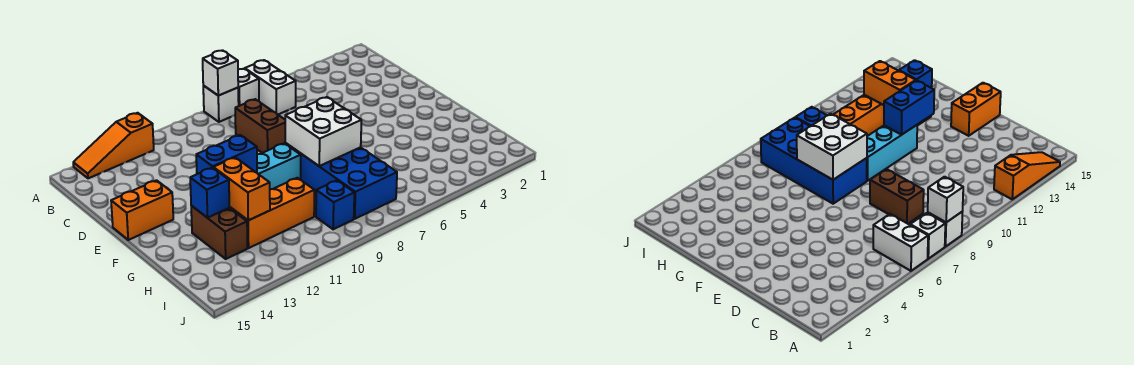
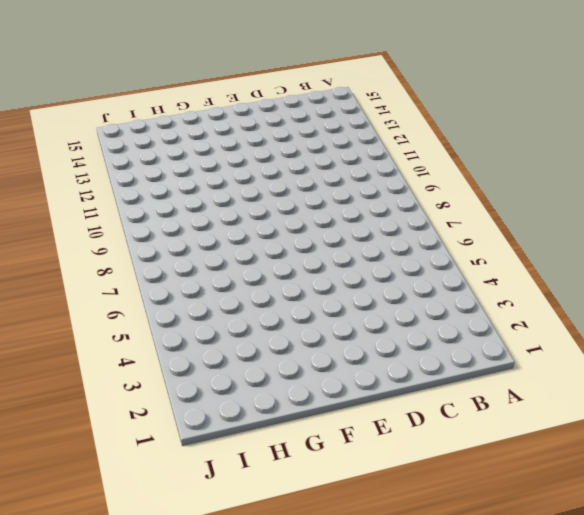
none -> white brick A6:B6 level 1
none -> white brick A7 level 1
none -> white brick A8 level 1

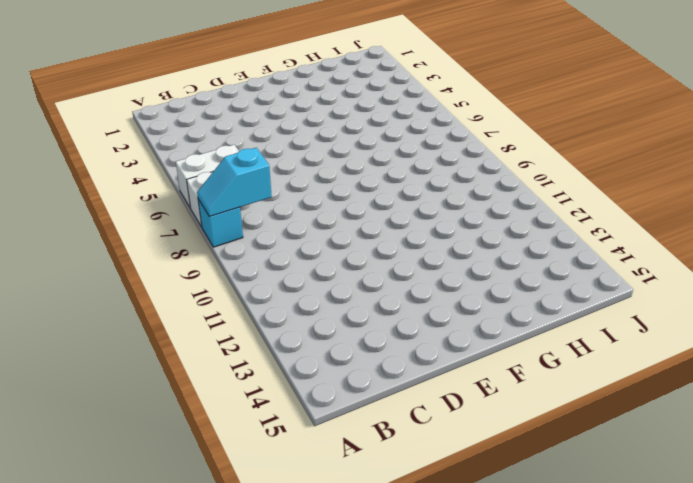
cyan brick A8 level 1 -> white brick A8 level 1
cyan slope A8:B8 level 2 top B -> white brick A8 level 2
none -> orange slope A12:A14 level 1 top 12
none -> brown brick C8:D8 level 1
none -> orange brick E14:E15 level 1

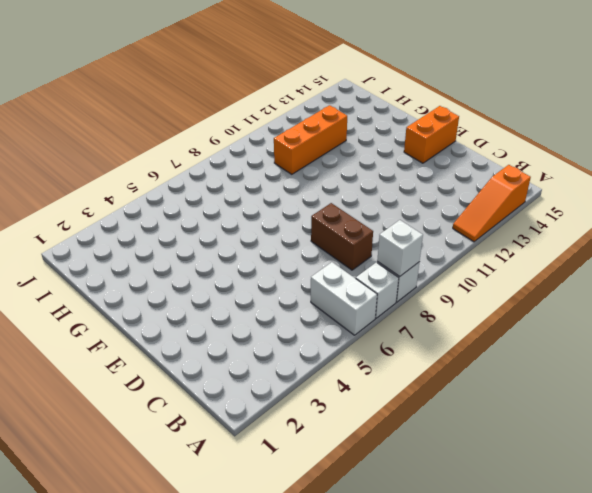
orange slope A12:A14 level 1 top 14 -> orange slope A12:A14 level 1 top 12
none -> blue brick F7:I8 level 1
none -> cyan brick F9:F11 level 1
none -> brown brick G13:H13 level 1

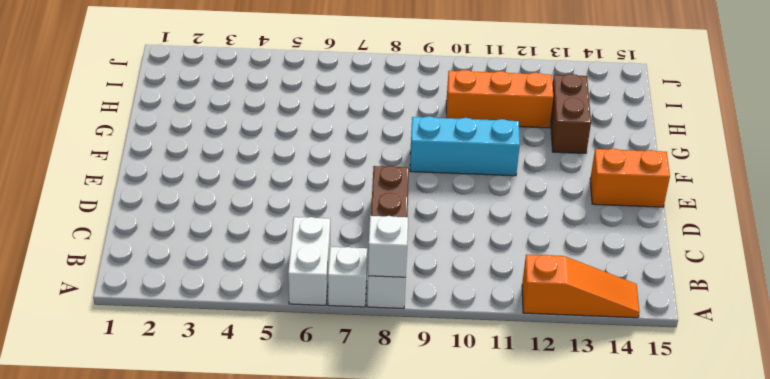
none -> blue brick F7:I8 level 1
none -> blue brick I9 level 1
none -> white brick F7:G8 level 2

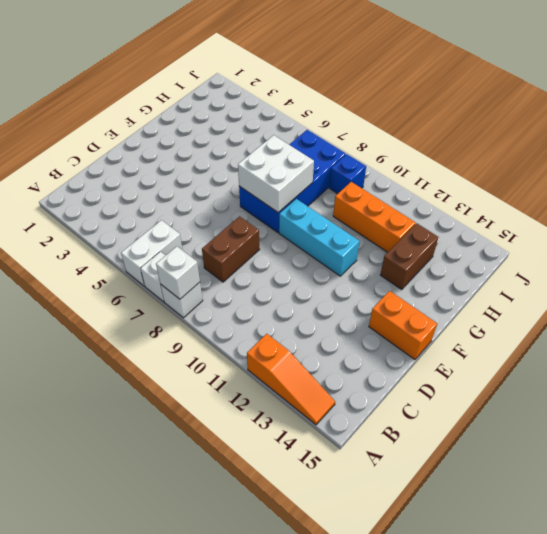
none -> blue brick F11:F12 level 2
none -> orange brick G12:H12 level 2
none -> blue brick G13 level 2

